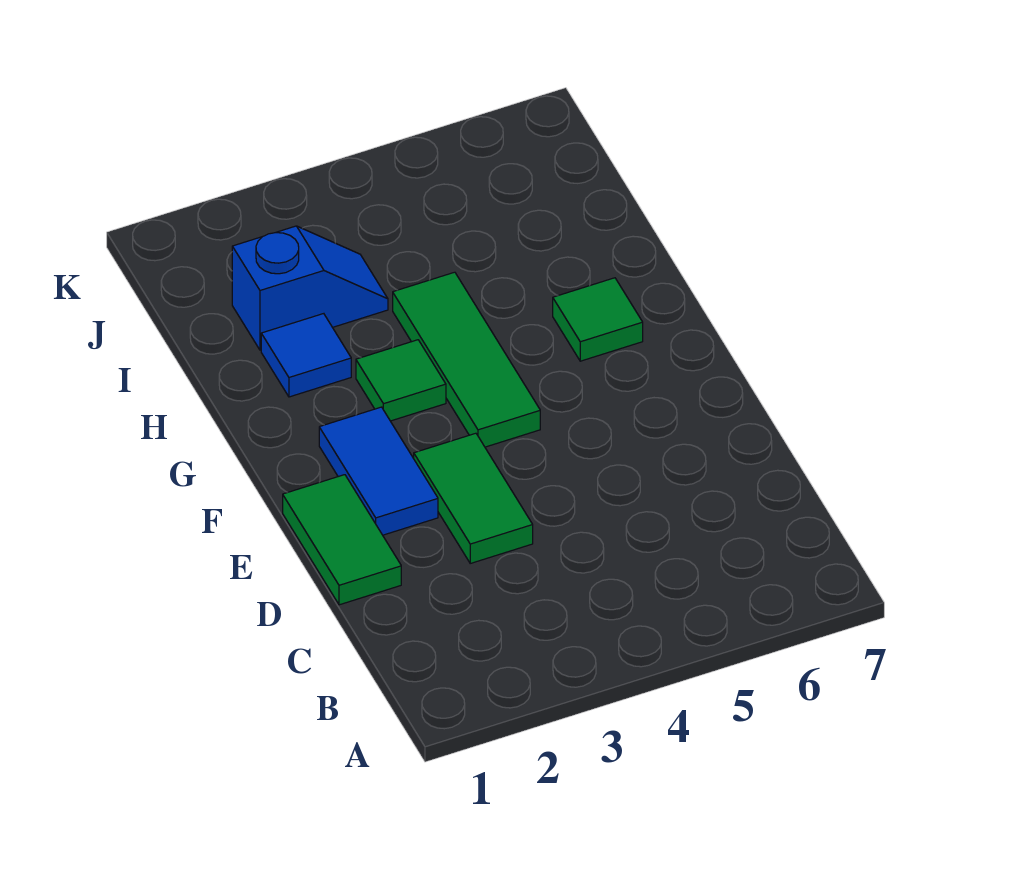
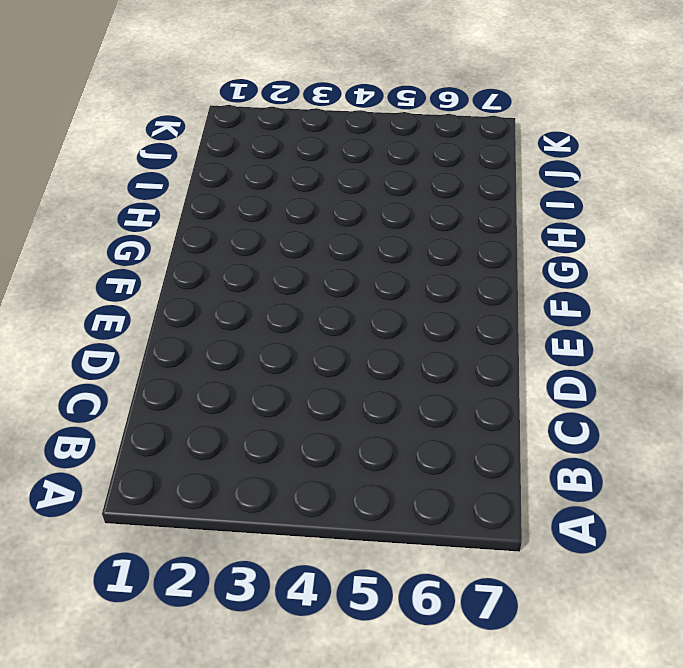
none -> green tile D1:E1 level 1
none -> green tile D3:E3 level 1

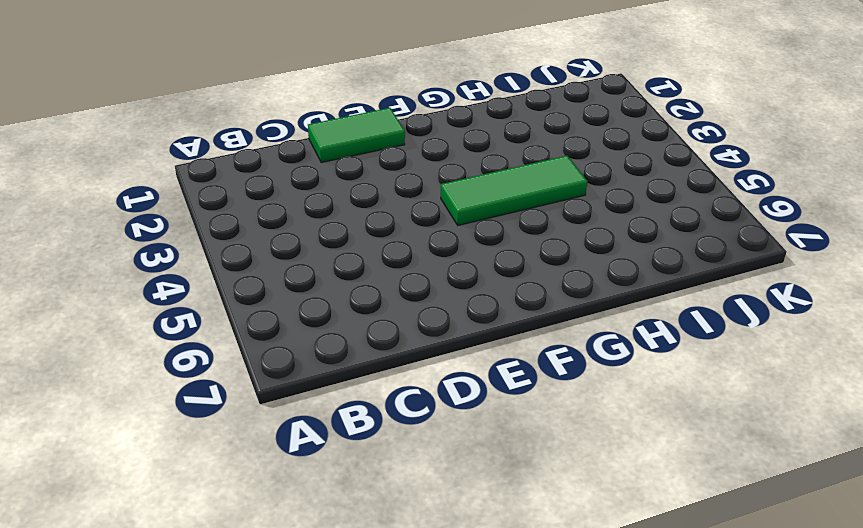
none -> green tile D3:E3 level 1
none -> blue tile E2:F2 level 1

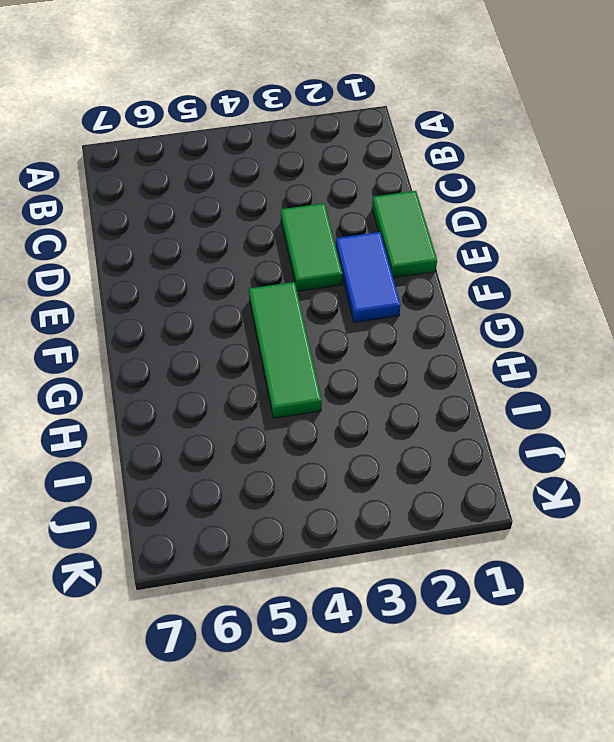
none -> green tile G3 level 1
none -> green tile G6 level 1

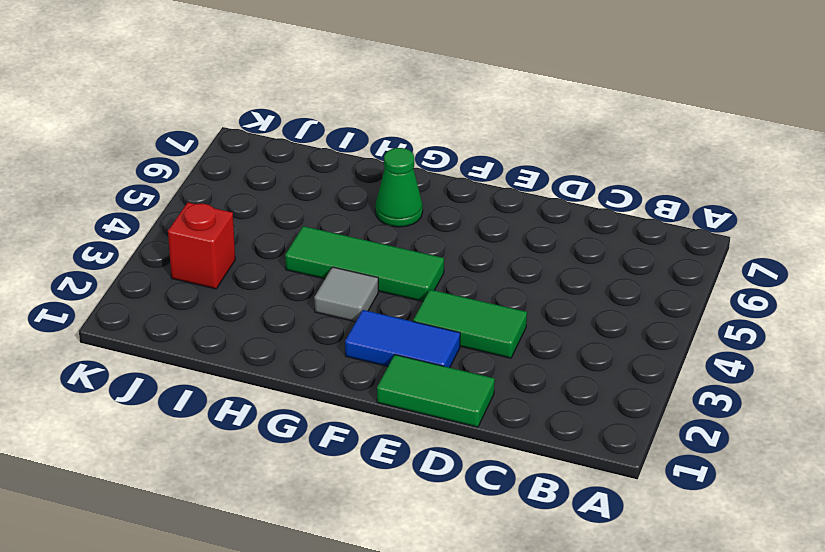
grey tile G3 level 1 -> green tile G3 level 1
green cone G6 level 1 -> green tile G6 level 1
red brick J3 level 1 -> none
none -> blue tile H2 level 1
none -> blue slope I2:I3 level 1 top 2

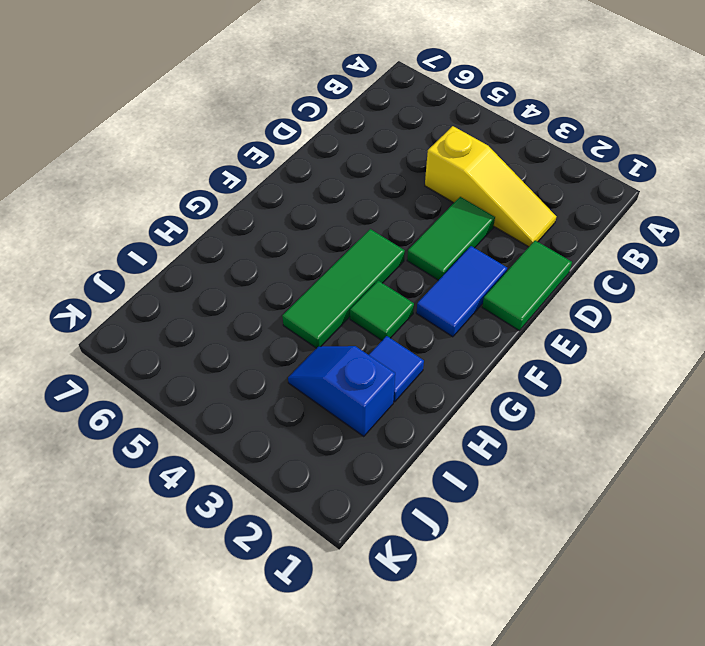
yellow slope C2:C4 level 1 top 4 -> none
none -> green tile G6 level 1

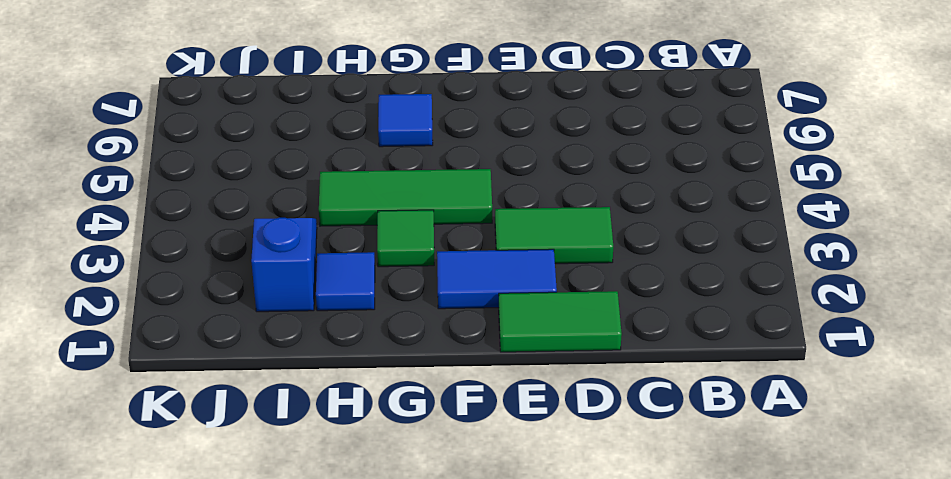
blue tile G6 level 1 -> green tile G6 level 1

